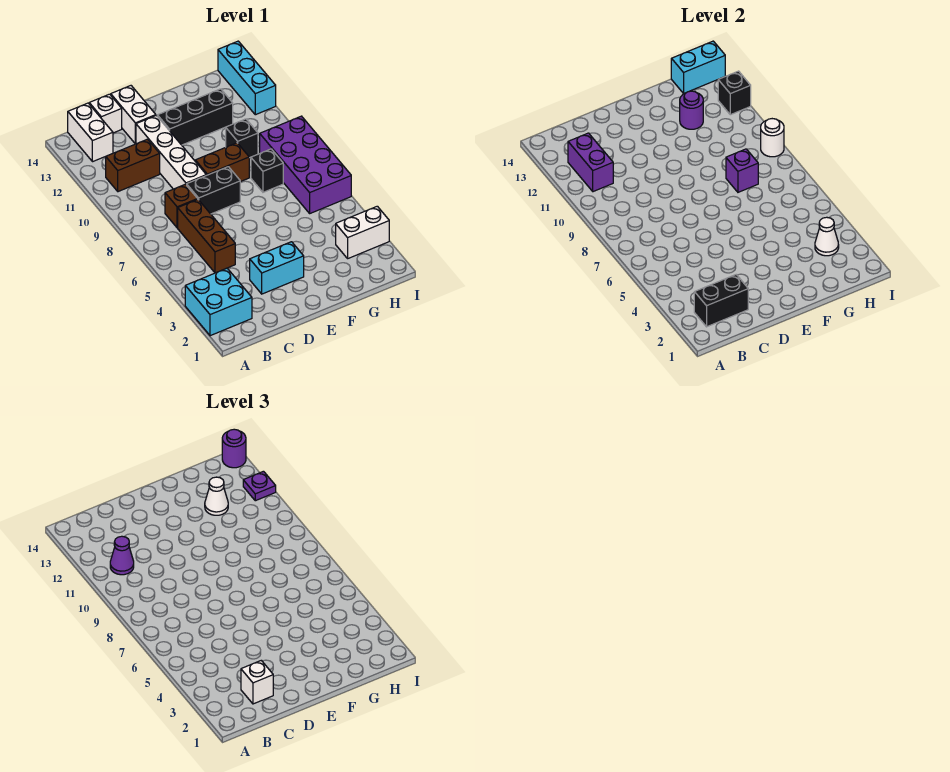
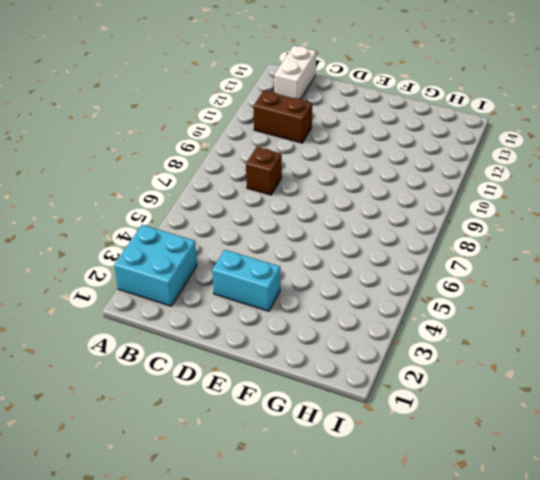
none -> brown brick C5:C7 level 1
none -> white brick C14 level 1
none -> black brick D8:E8 level 1
none -> white brick D9:D12 level 1

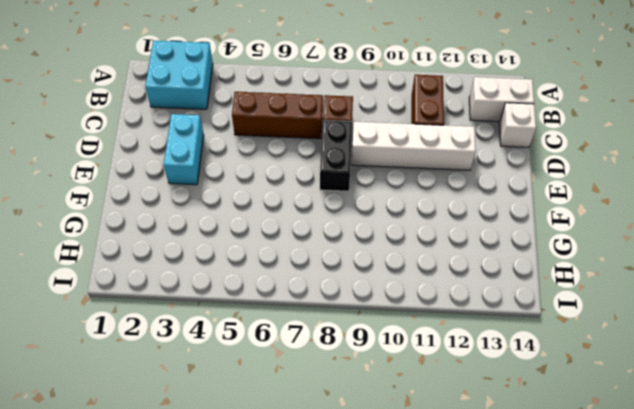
none -> white brick D13:D14 level 1
none -> brown brick E9:F9 level 1
none -> black brick E12:G12 level 1
none -> black brick G8 level 1

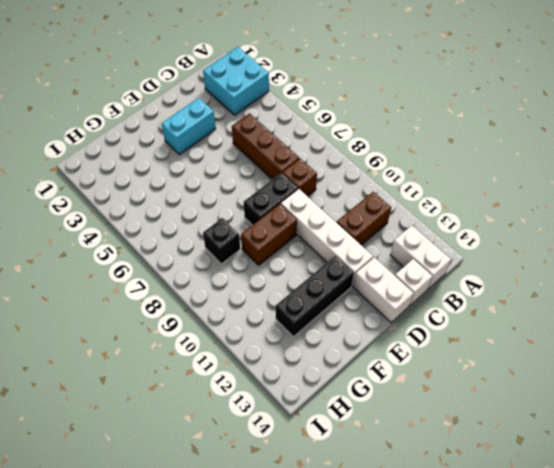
none -> black brick G10 level 1
none -> white brick H3:I3 level 1
none -> purple brick H6:I9 level 1
none -> cyan brick I12:I14 level 1

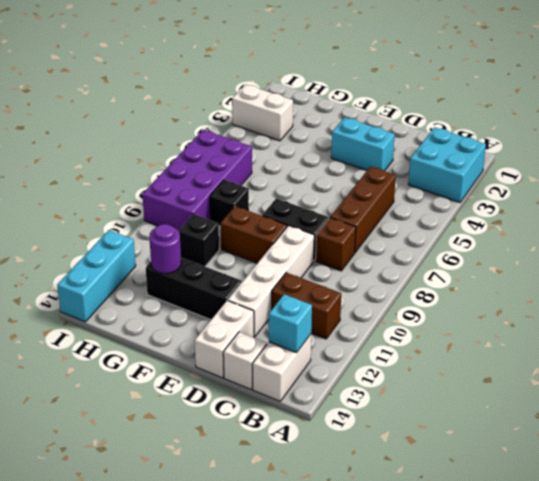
cyan brick B13 level 2 -> none
none -> black brick B2:C2 level 2
none -> purple brick B11:B12 level 2
none -> purple brick G8 level 2
none -> white cone H3 level 2

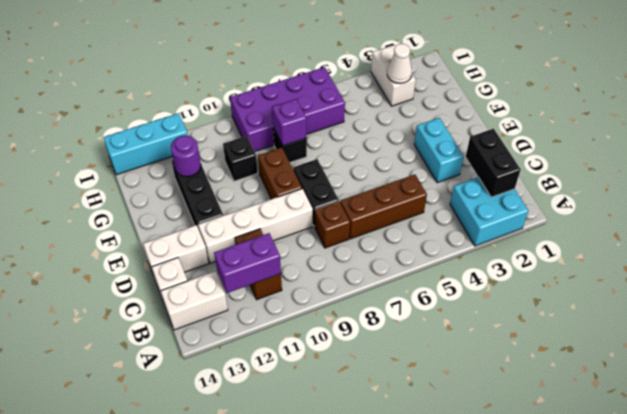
none -> cyan brick H14:I14 level 2
none -> white round brick I9 level 2
none -> black brick I12 level 2
none -> purple cone B11 level 3

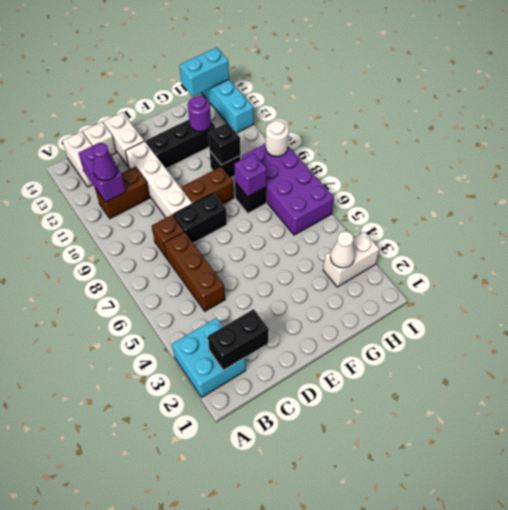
black brick G10 level 2 -> black brick I12 level 2
none -> cyan brick D3:E3 level 1
none -> white brick C2 level 3
none -> white cone G12 level 3
none -> purple plate I12 level 3

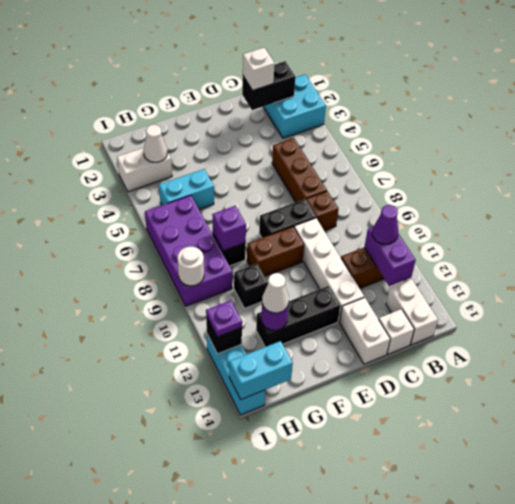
cyan brick G5:H5 level 1 -> cyan brick D3:E3 level 1
none -> purple round brick I14 level 3

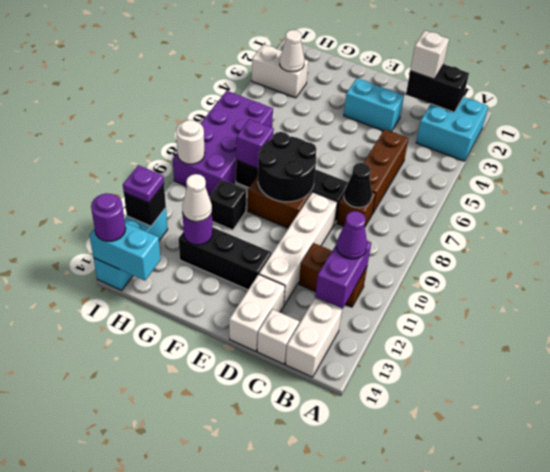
black cone C8 level 2 -> none
black round brick E8:F9 level 2 -> none

